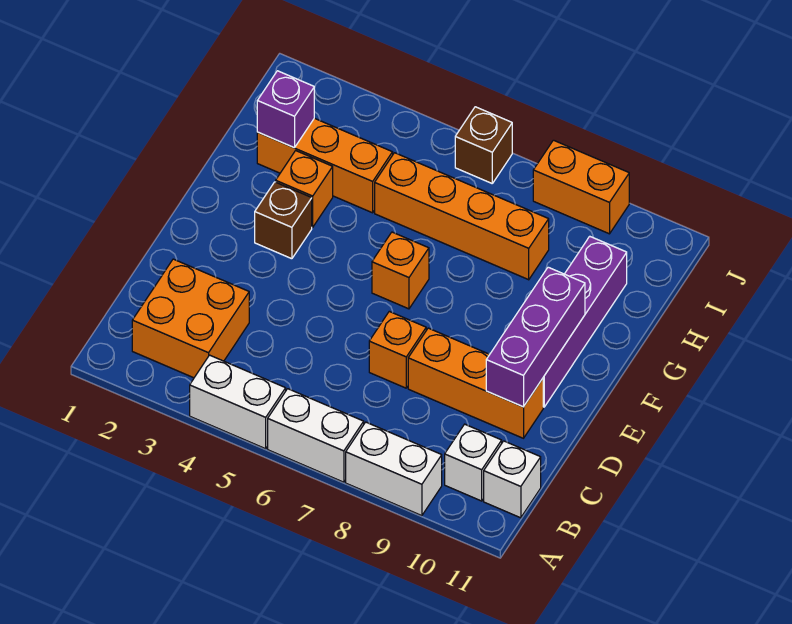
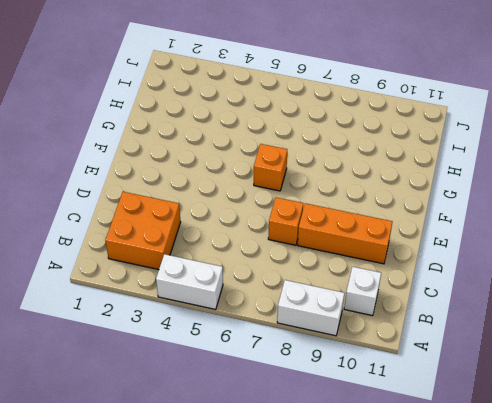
none -> white brick A6:A7 level 1
none -> white brick B11 level 1
none -> purple brick E10:H10 level 1

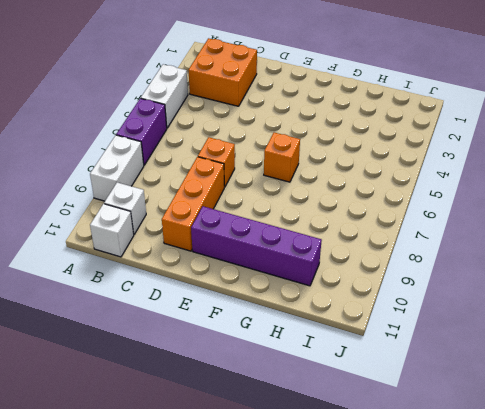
purple brick A6:A7 level 1 -> white brick A6:A7 level 1
none -> brown brick F3 level 1
none -> orange brick G3 level 1
none -> orange brick H2:H4 level 1

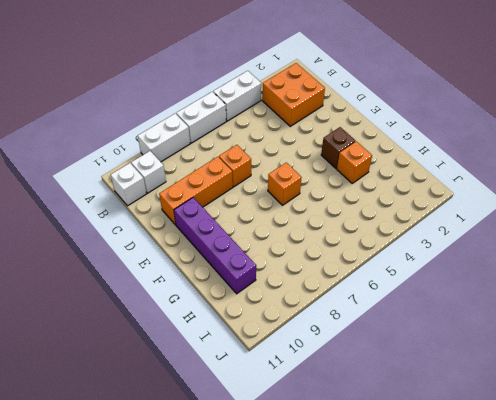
none -> orange brick H2:H4 level 1
none -> orange brick H5:H8 level 1
none -> brown brick J6 level 1

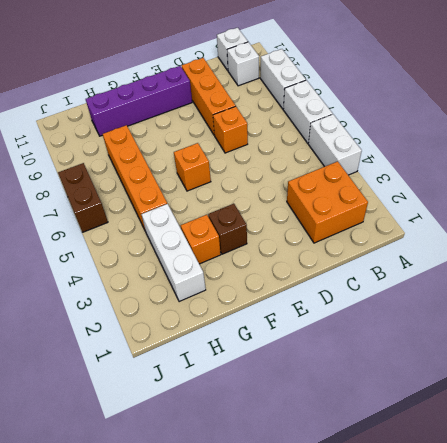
white brick H2:H4 level 1 -> orange brick H2:H4 level 1
brown brick J6:J7 level 1 -> brown brick J6 level 1
none -> orange brick J8:J9 level 1
none -> purple brick D10:F10 level 2
none -> purple brick H2 level 2

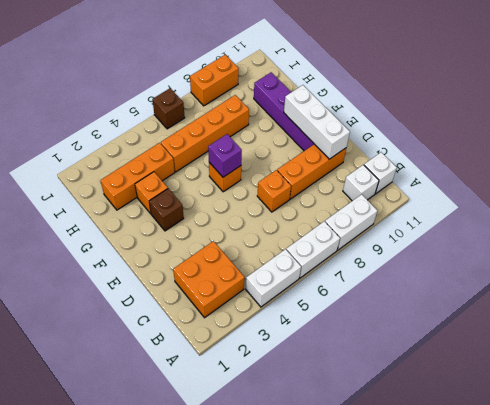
white brick D10:F10 level 2 -> purple brick D10:F10 level 2
purple brick F6 level 2 -> purple brick H2 level 2

